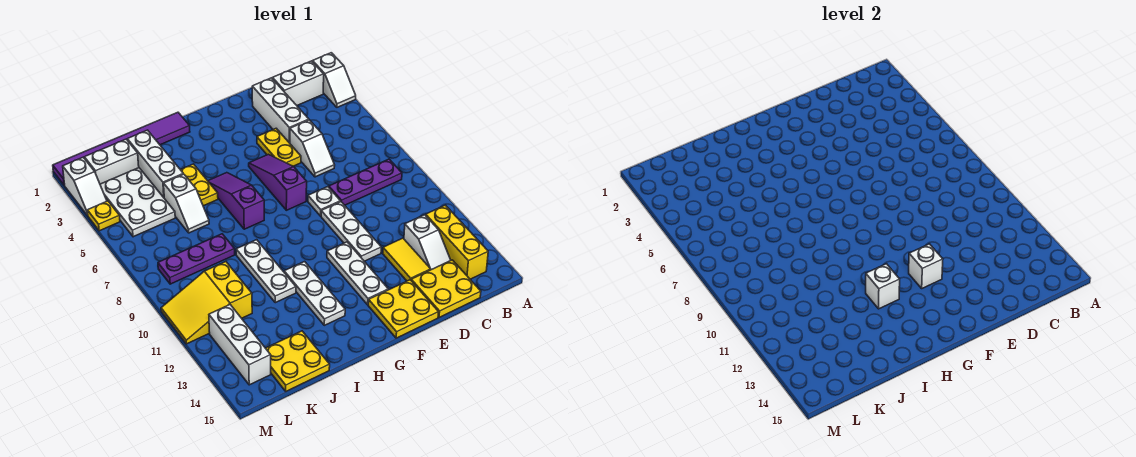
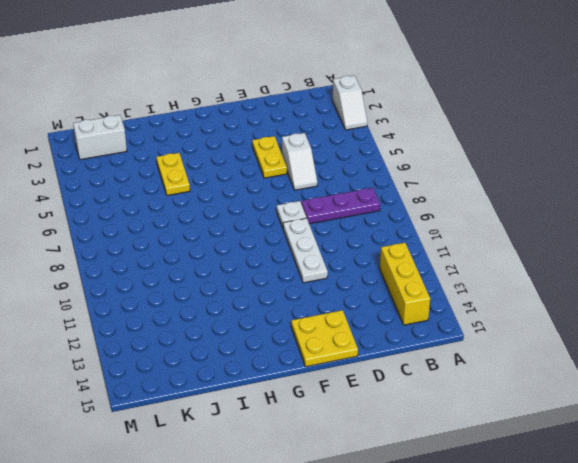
none -> white brick B2:C2 level 1
none -> white slope C12:C13 level 1 top 12
none -> yellow plate C14:D15 level 1
none -> white brick D2:D4 level 1

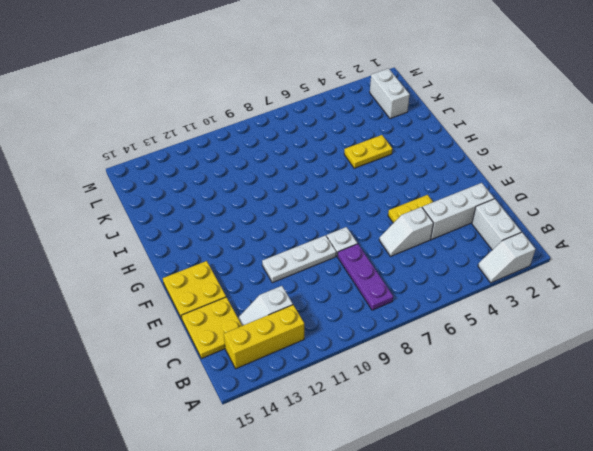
none -> yellow tile D12:D13 level 1
none -> purple slope F5:F7 level 1 top 7
none -> white plate F11:F13 level 1
none -> purple tile H1:M1 level 1

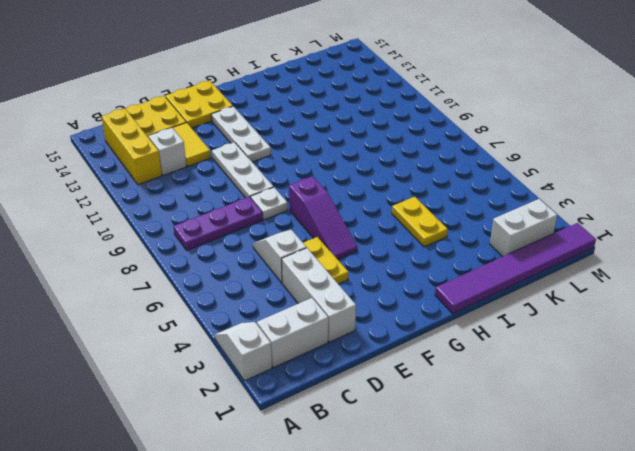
none -> purple slope H5:H7 level 1 top 7
none -> white plate H11:H13 level 1
none -> white plate I9:I11 level 1
none -> white brick J2:J4 level 1

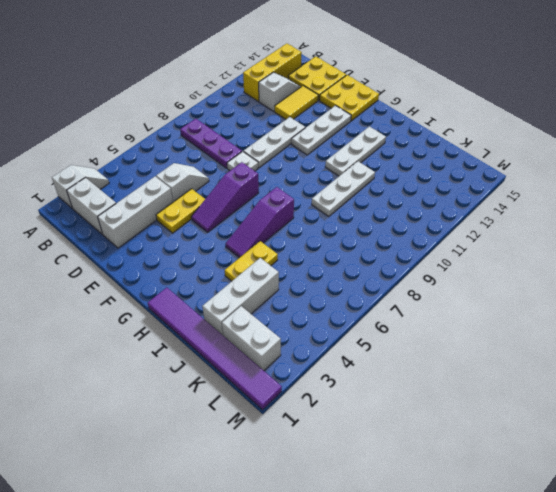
none -> white slope J5:J6 level 1 top 5
none -> purple plate J8:L8 level 1
none -> yellow plate J14:K15 level 1
none -> white plate K3:L5 level 1

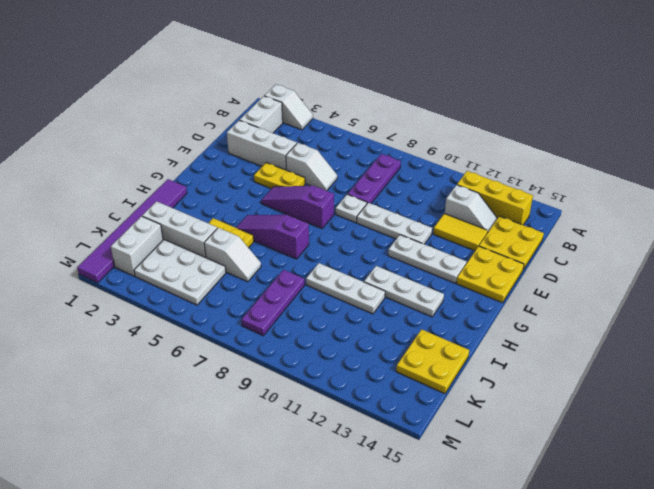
none -> yellow slope K10:M11 level 1 top K
none -> white brick L12:L14 level 1
none -> white slope M2:M3 level 1 top 2
none -> yellow plate M4 level 1

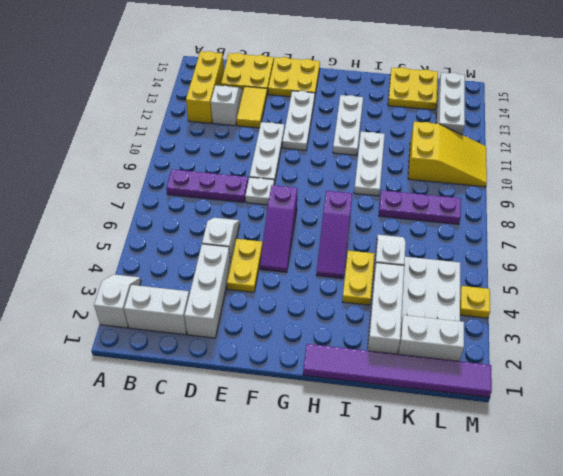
none -> white slope M2:M3 level 1 top 2
none -> white brick F12 level 2
none -> white brick H12 level 2

